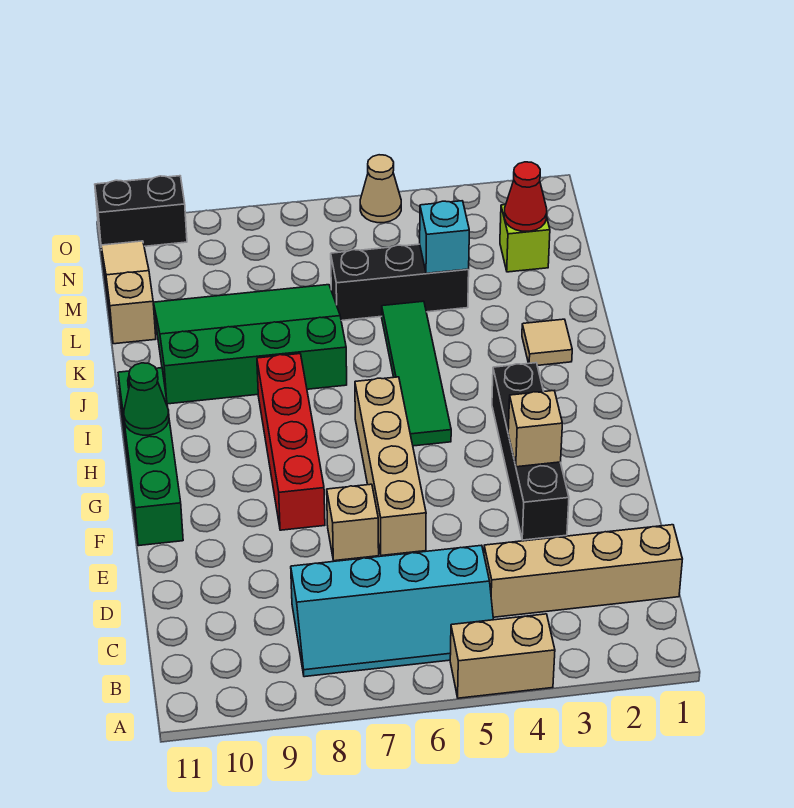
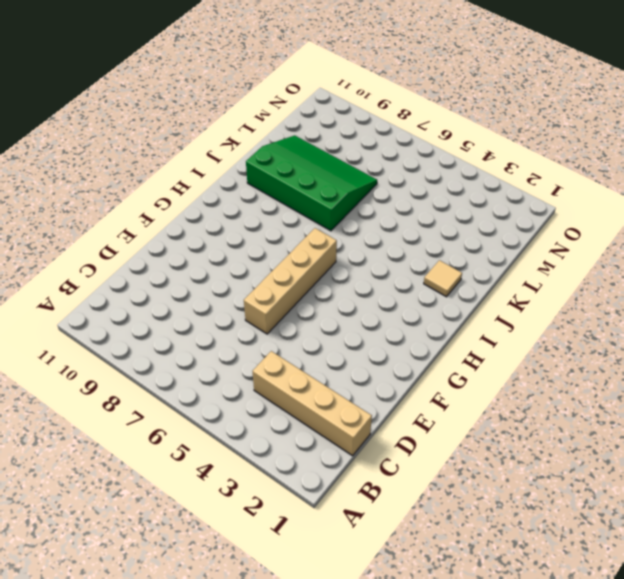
none -> tan brick A4:A5 level 1
none -> cyan slope B5:C8 level 1 top C
none -> black brick E3:H3 level 1

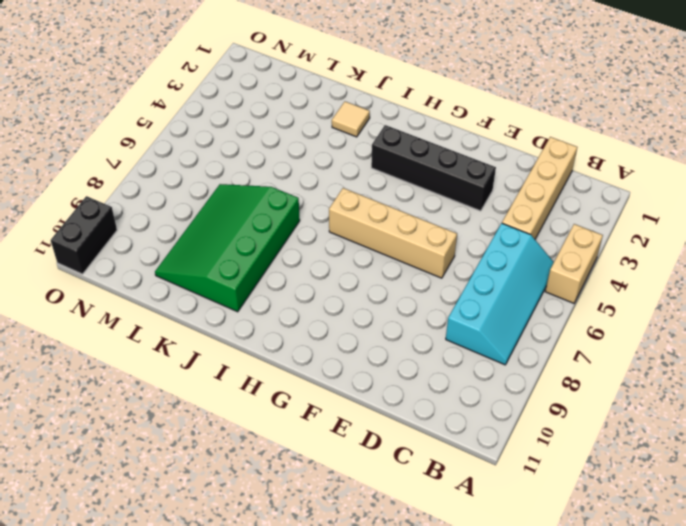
none -> tan brick E7 level 1
none -> red brick F8:I8 level 1
none -> green brick F11:I11 level 1

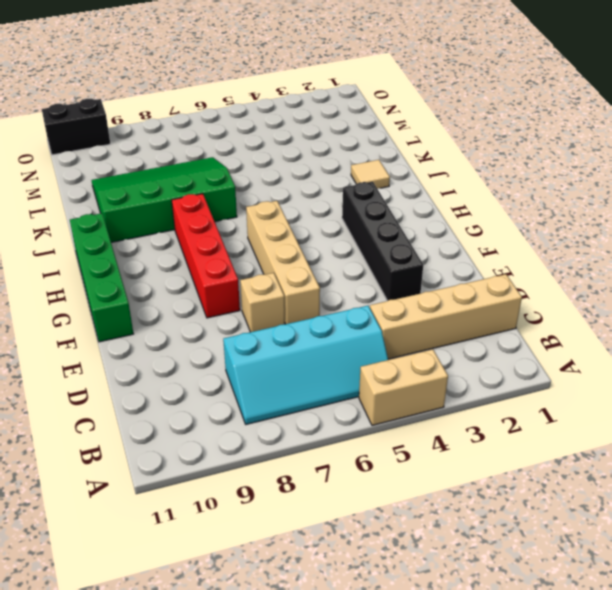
none -> green tile H5:K5 level 1
none -> black brick L4:L6 level 1
none -> tan slope L11:N11 level 1 top L

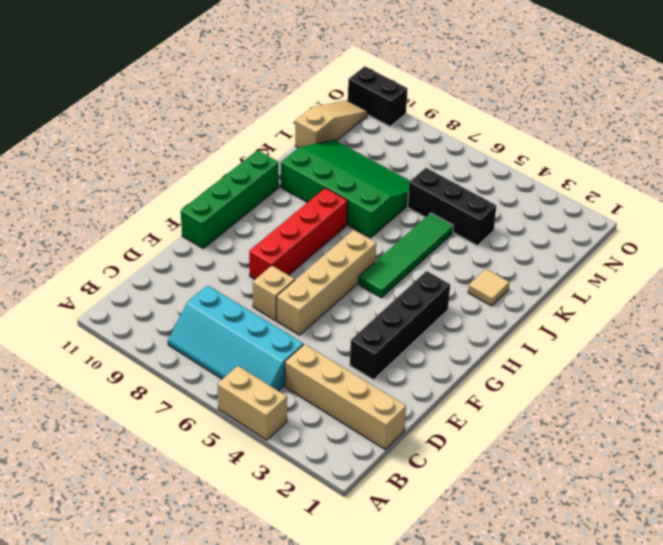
none -> lime brick M2 level 1
none -> tan cone O5 level 1
none -> tan brick F3 level 2

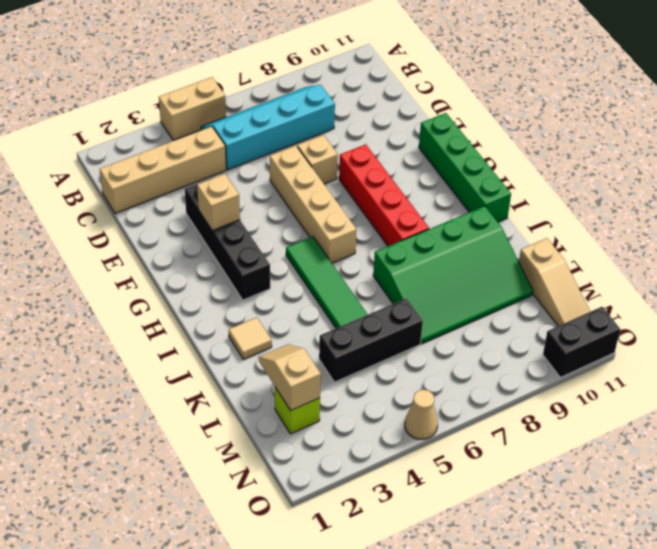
tan slope L2:M2 level 2 top M -> red cone M2 level 2
none -> green cone H11 level 2
none -> cyan brick L4 level 2

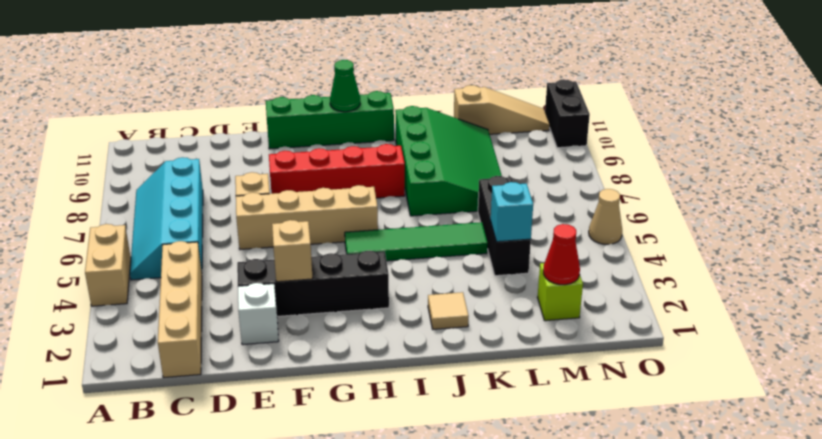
white brick E2 level 1 -> none

